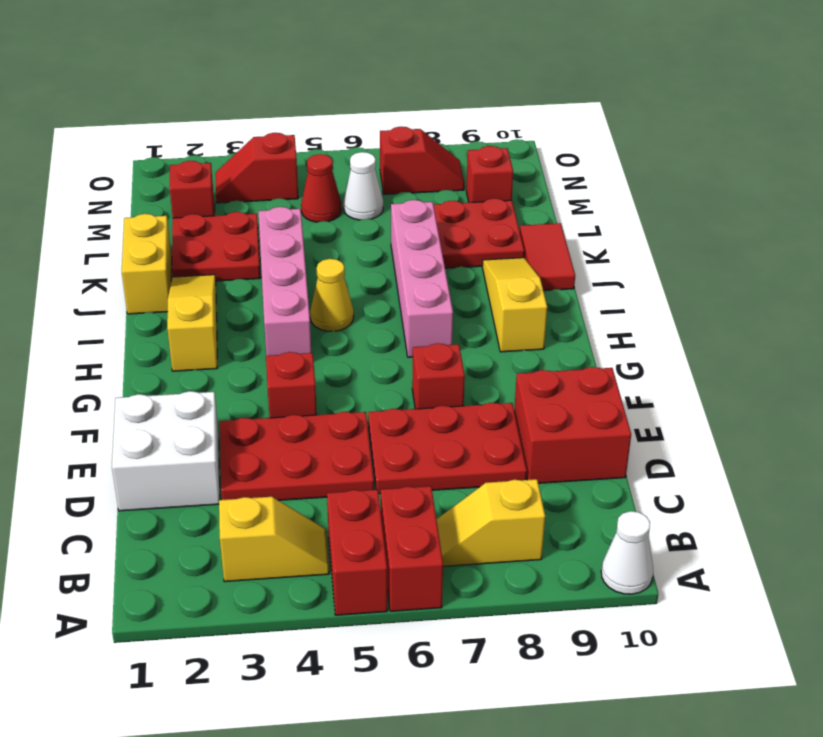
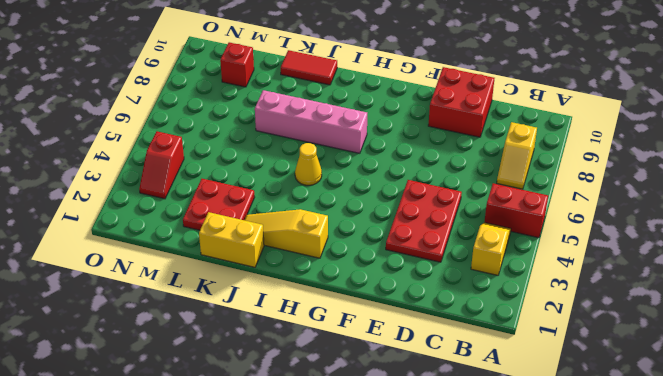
none -> red brick A6:B6 level 1
none -> white cone A10 level 1
none -> white brick D1:E2 level 1

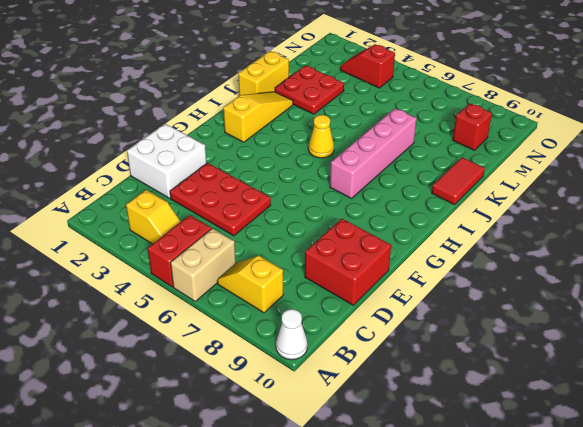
tan brick A6:B6 level 1 -> red brick A6:B6 level 1
none -> red plate D6:E8 level 1
none -> red brick F4 level 1
none -> red brick F7 level 1

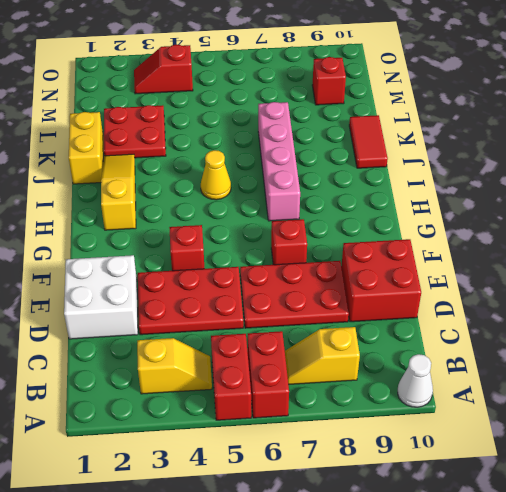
none -> pink brick H4:K4 level 1
none -> yellow slope H9:J9 level 1 top H
none -> red plate K8:L9 level 1

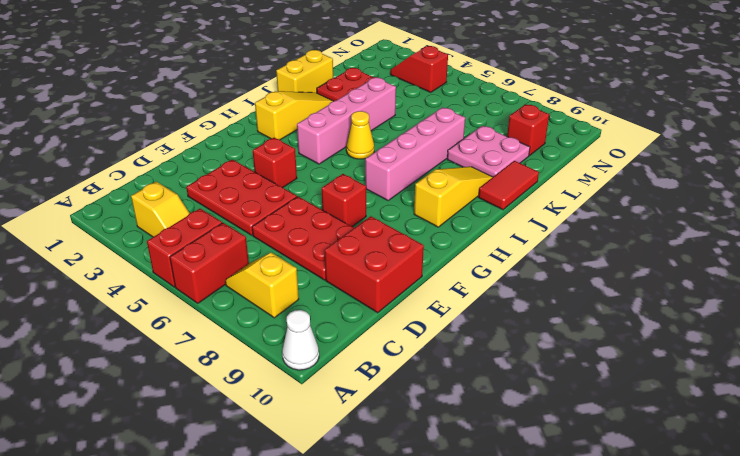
pink plate K8:L9 level 1 -> red plate K8:L9 level 1
none -> white brick D1:E2 level 1
none -> red brick M2 level 1
none -> red cone M5 level 1

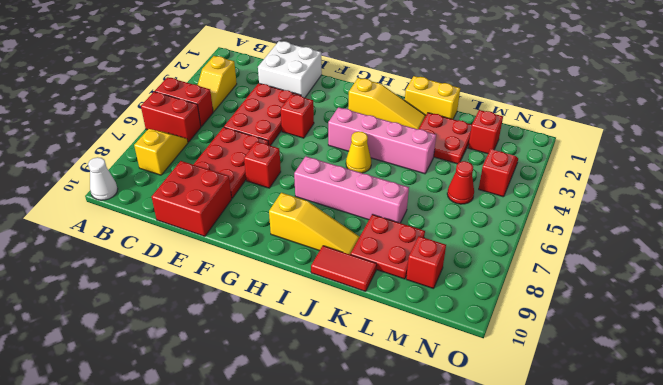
none -> white cone M6 level 1
none -> red slope N7:N8 level 1 top 7

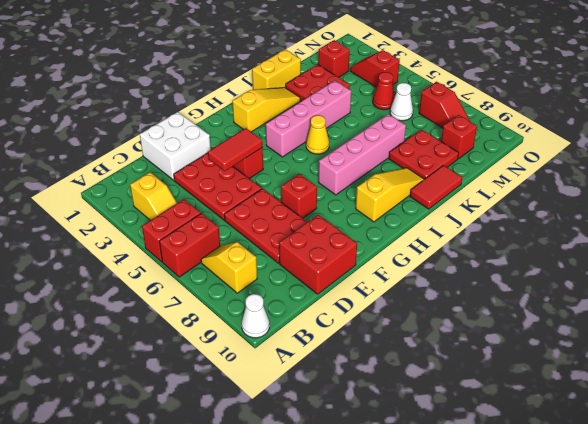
red tile E4:F4 level 2 -> none

